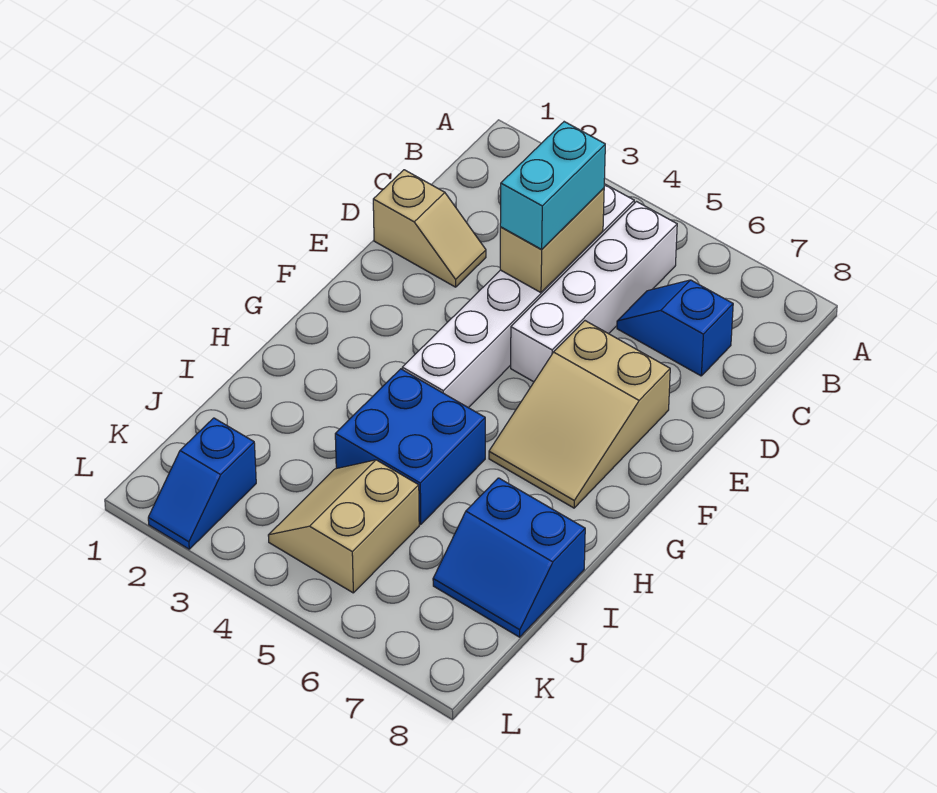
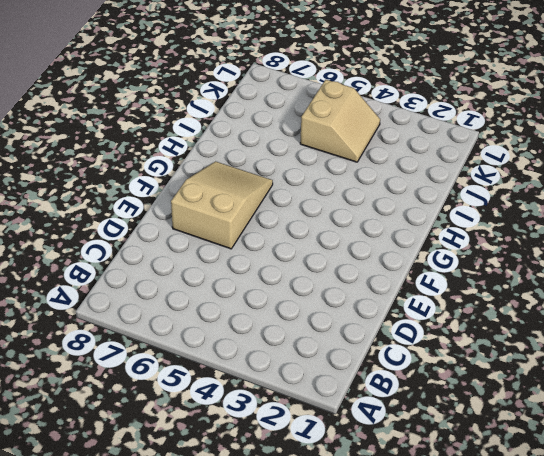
none -> white brick B4:G4 level 1
none -> white brick B5:E5 level 1

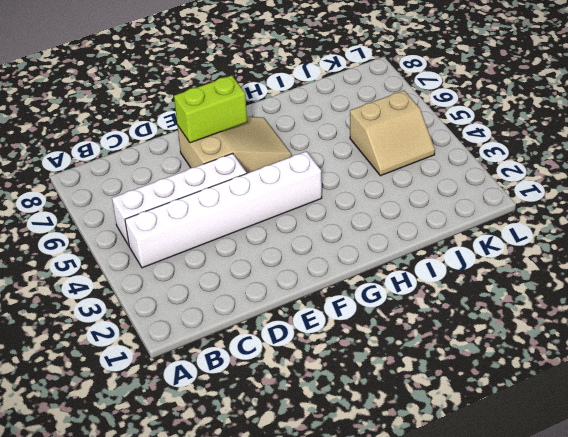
lime brick E7:F7 level 2 -> none
none -> blue slope C6:C7 level 1 top 7
none -> tan slope D1:D2 level 1 top 1

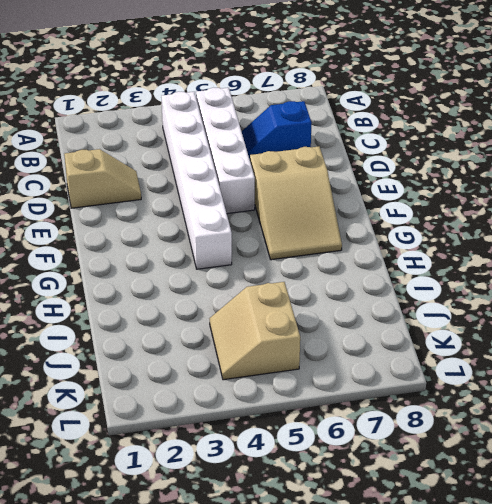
none -> blue brick H4:I5 level 1
none -> blue slope I7:J8 level 1 top I

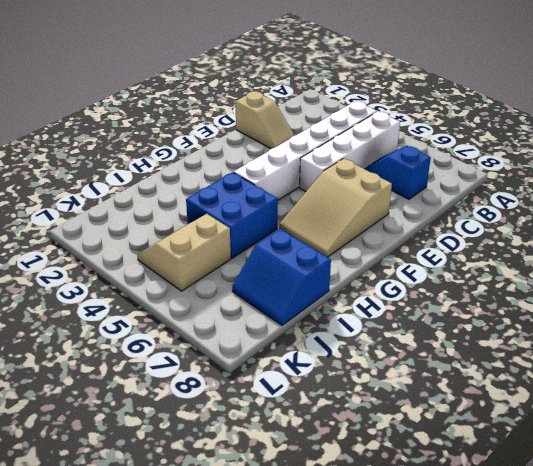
none -> blue slope K2:L2 level 1 top K
none -> tan brick C4:D4 level 2

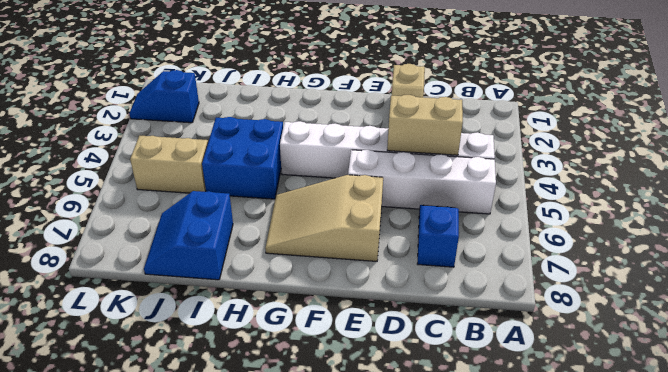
none -> cyan brick C4:D4 level 3

